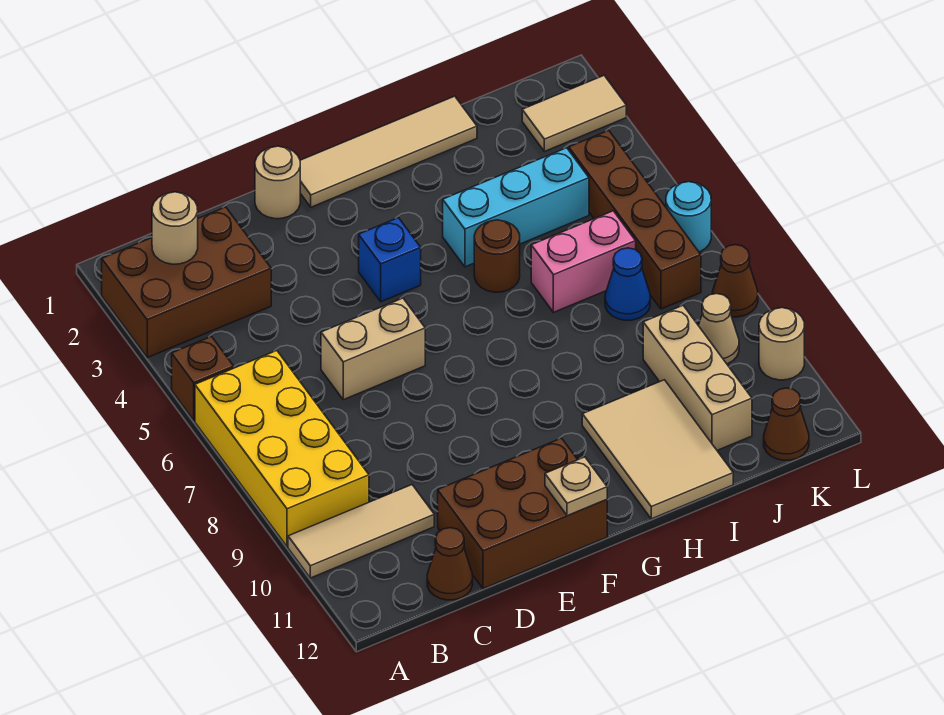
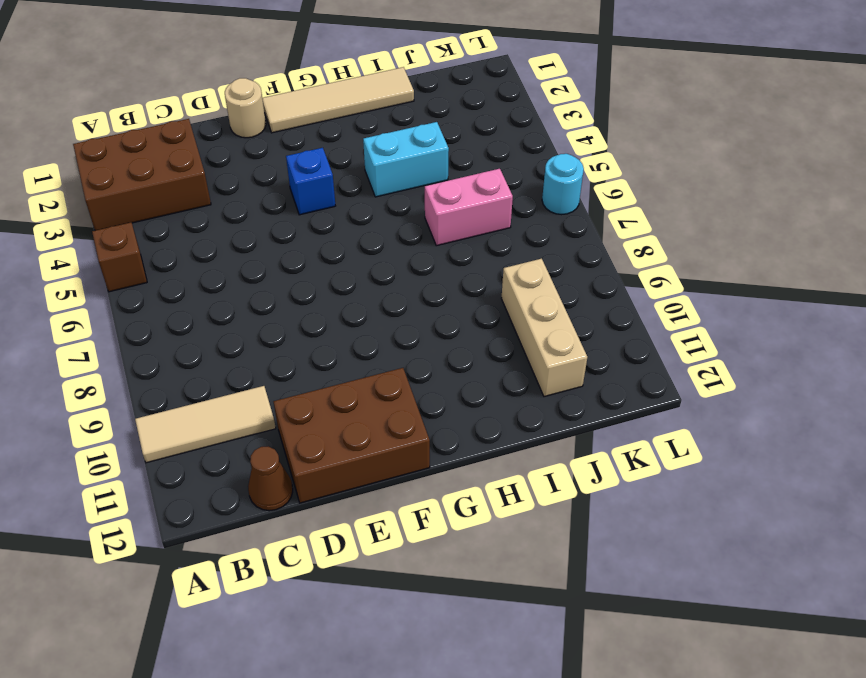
cyan brick H4:I4 level 1 -> cyan brick H4:J4 level 1
none -> yellow brick A6:B9 level 1
none -> tan brick D6:E6 level 1
none -> brown round brick H5 level 1

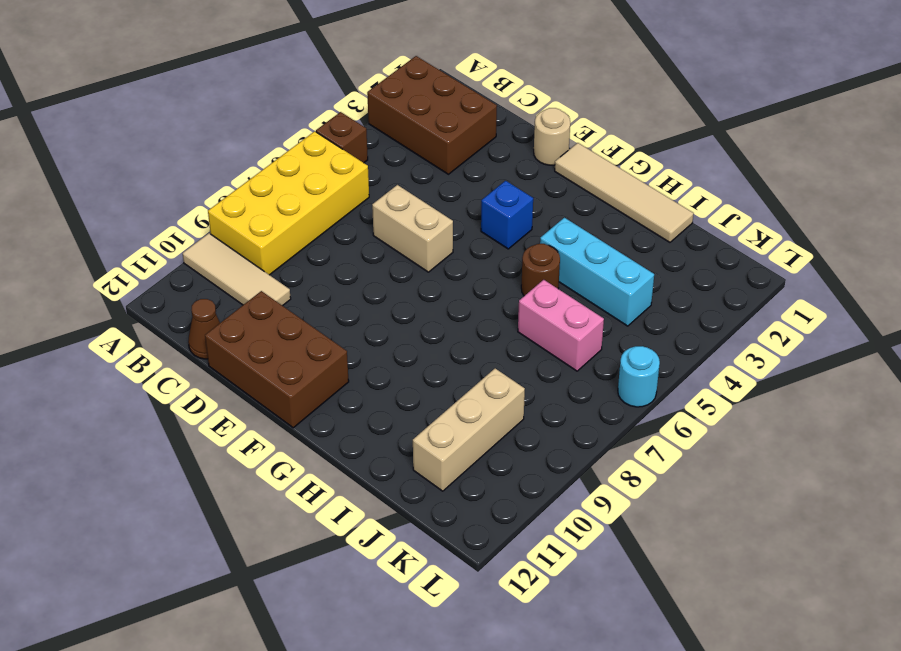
none -> tan tile H10:I12 level 1
none -> blue cone J7 level 1
none -> tan tile K2:L2 level 1

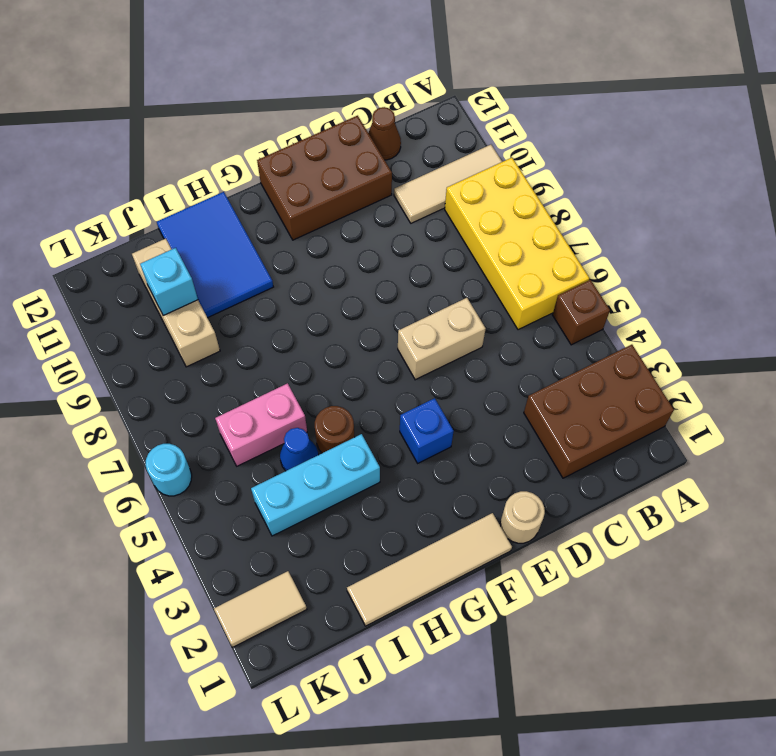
blue tile H10:I12 level 1 -> tan tile H10:I12 level 1
blue cone I5 level 1 -> blue cone J7 level 1
cyan brick J10 level 2 -> none
none -> brown brick K4:K7 level 1
none -> tan cone K9 level 1
none -> brown cone K12 level 1

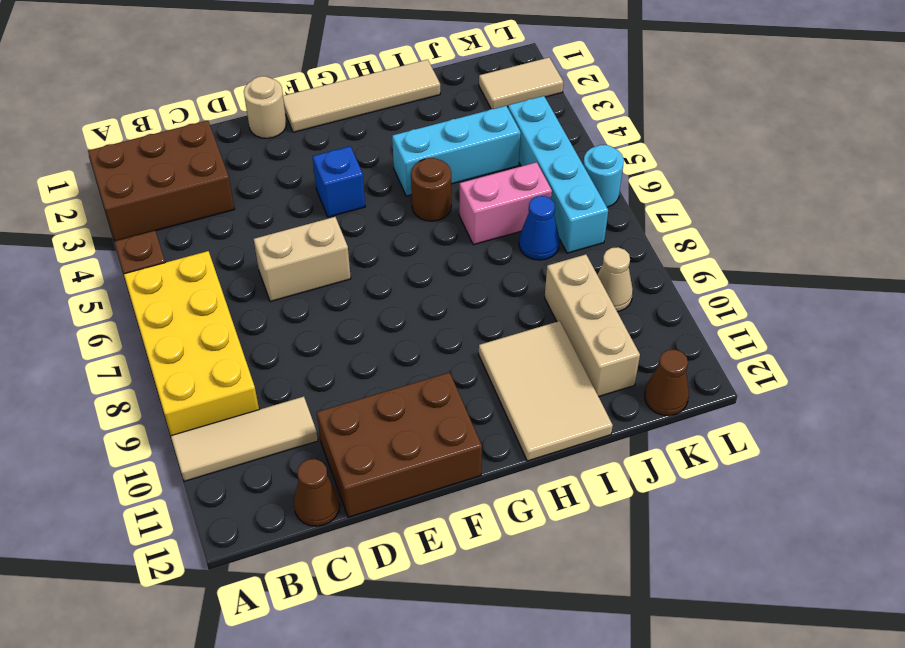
cyan brick K4:K7 level 1 -> brown brick K4:K7 level 1
none -> brown cone L8 level 1
none -> tan round brick L10 level 1
none -> tan round brick B2 level 2

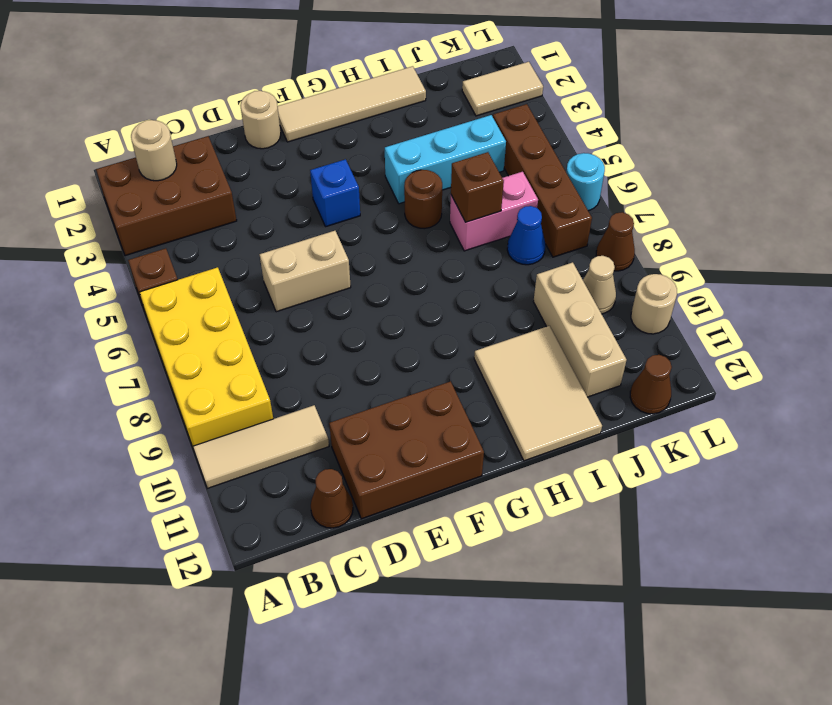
brown brick I6 level 2 -> none
none -> tan plate F12 level 2

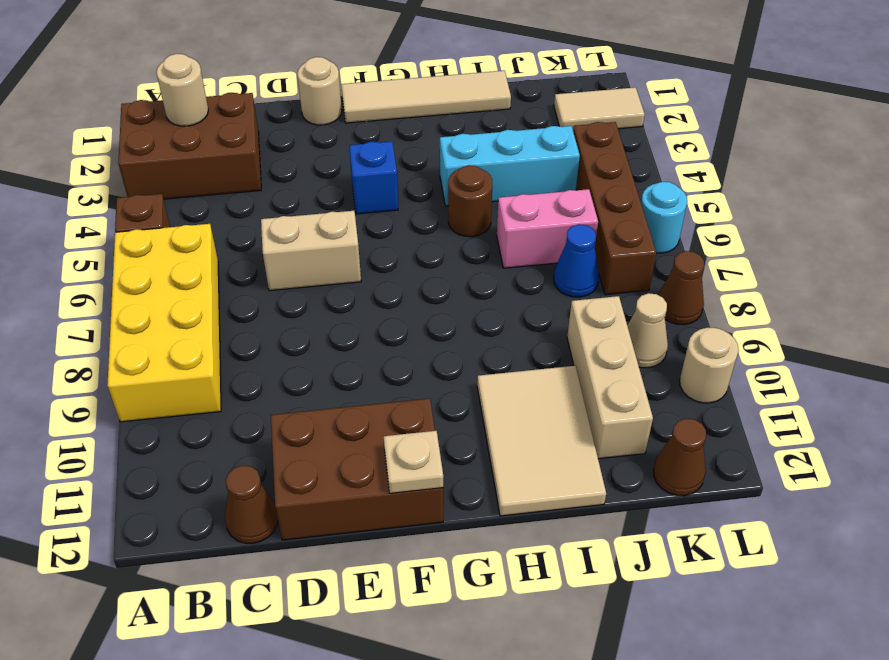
none -> tan tile A10:C10 level 1

